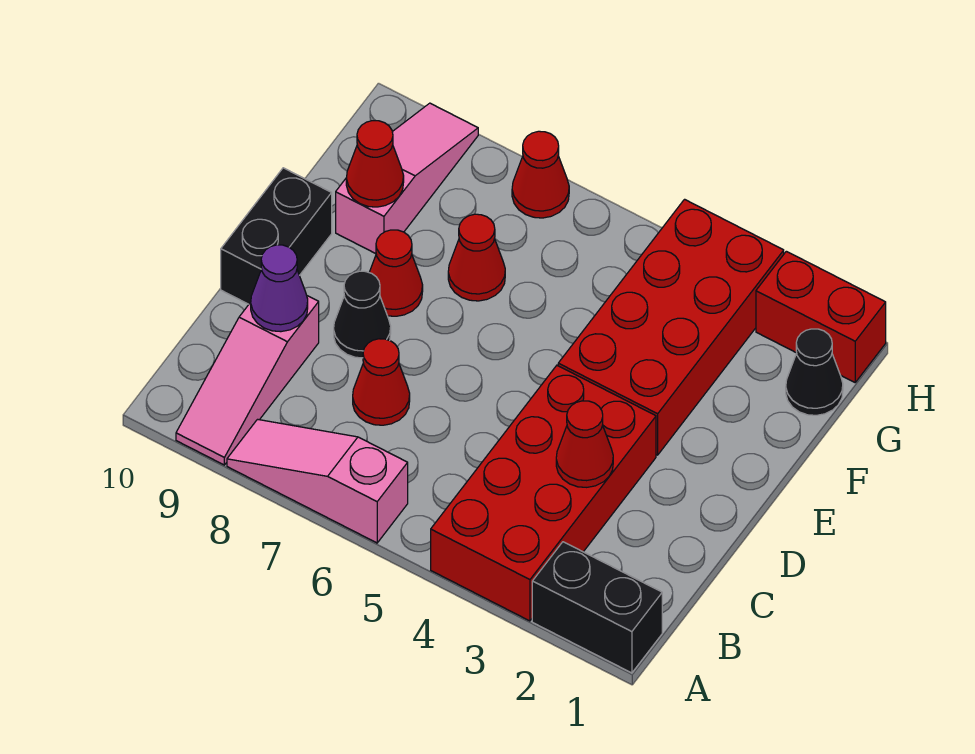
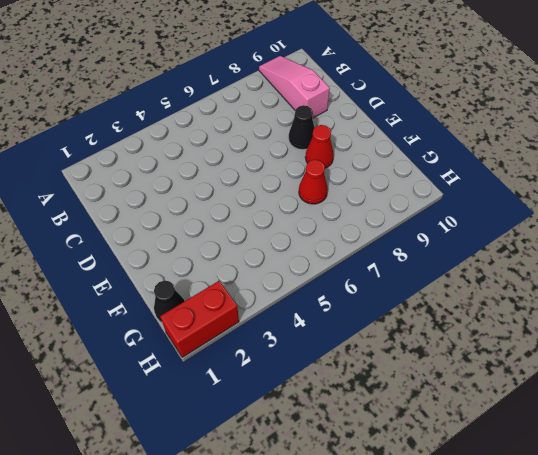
none -> black brick A1:A2 level 1
none -> red brick A3:D4 level 1
none -> pink slope A6:A8 level 1 top 6

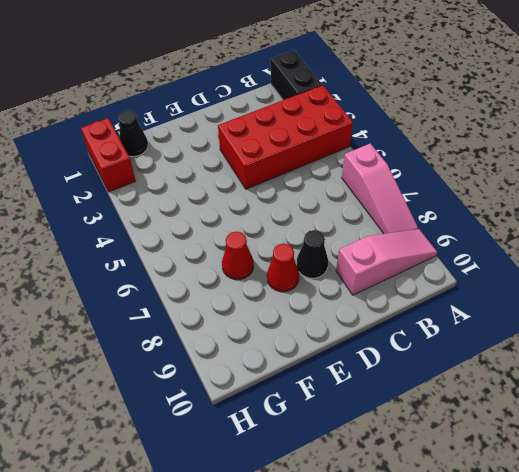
none -> red cone C7 level 1
none -> black brick D10:E10 level 1
none -> red brick E3:H4 level 1

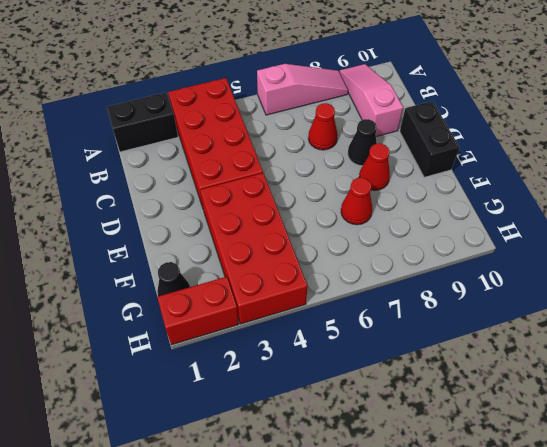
none -> pink slope F9:H9 level 1 top F
none -> red cone H7 level 1
none -> red cone C3 level 2

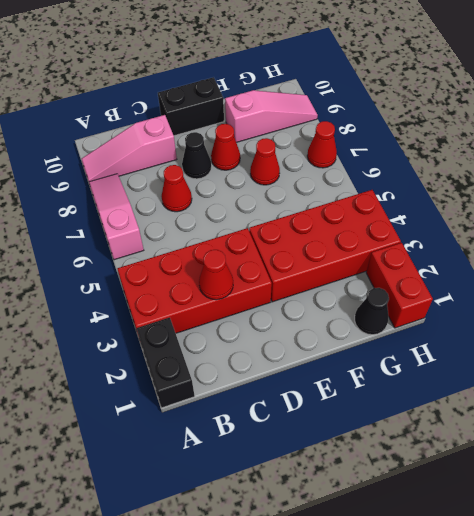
none -> purple cone C9 level 2
none -> red cone F9 level 2

